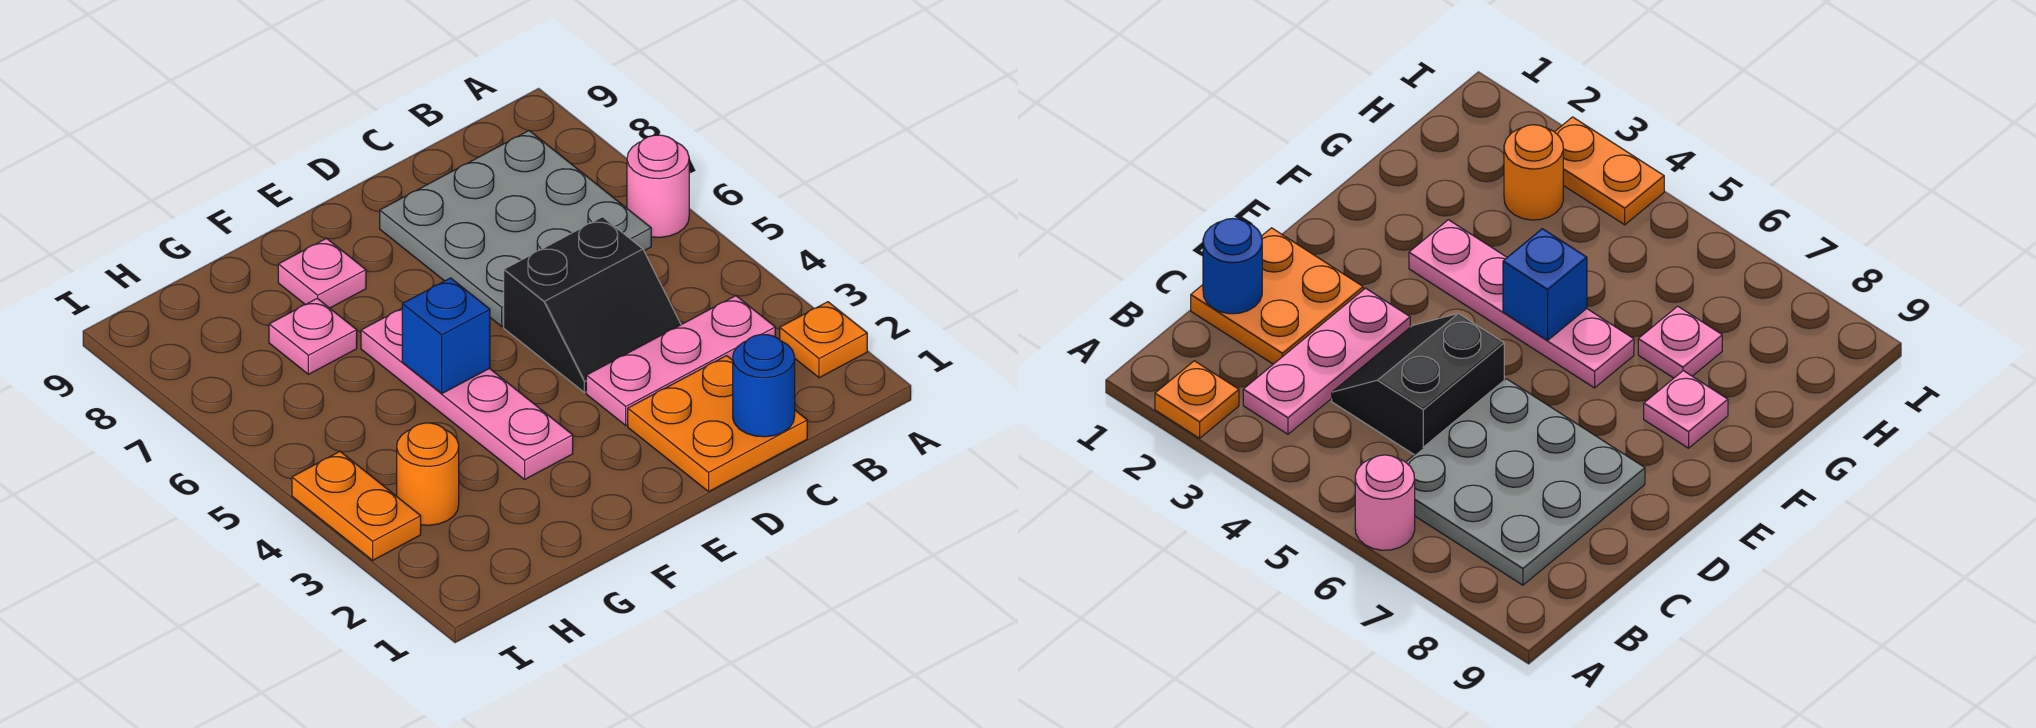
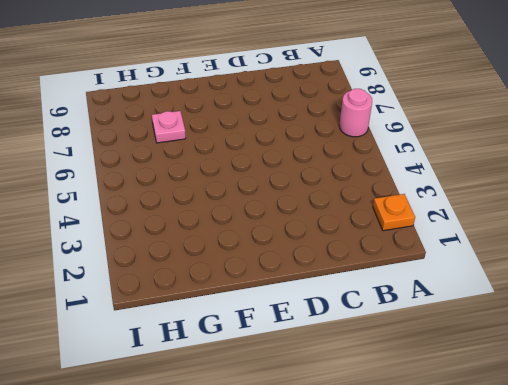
none -> pink plate B3:D3 level 1
none -> grey plate B6:D8 level 1
none -> orange plate C1:D2 level 1

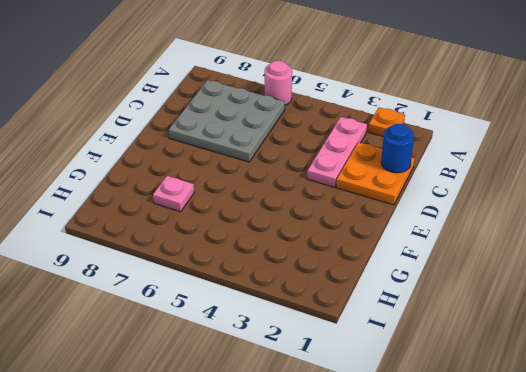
none -> black slope C4:D5 level 1 top 5
none -> pink plate F3:F6 level 1
none -> pink plate F8 level 1

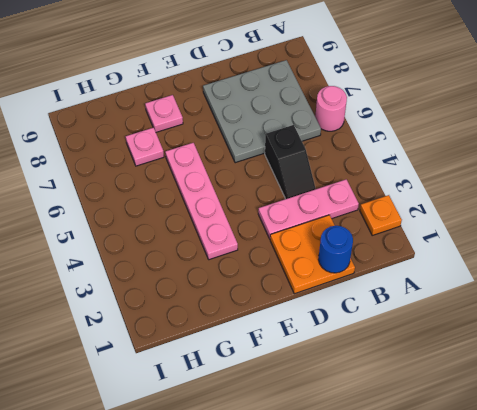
black slope C4:C5 level 1 top 5 -> black slope C4:D5 level 1 top 5
none -> orange round brick H3 level 1
none -> orange plate I3:I4 level 1
none -> blue brick F5 level 2

